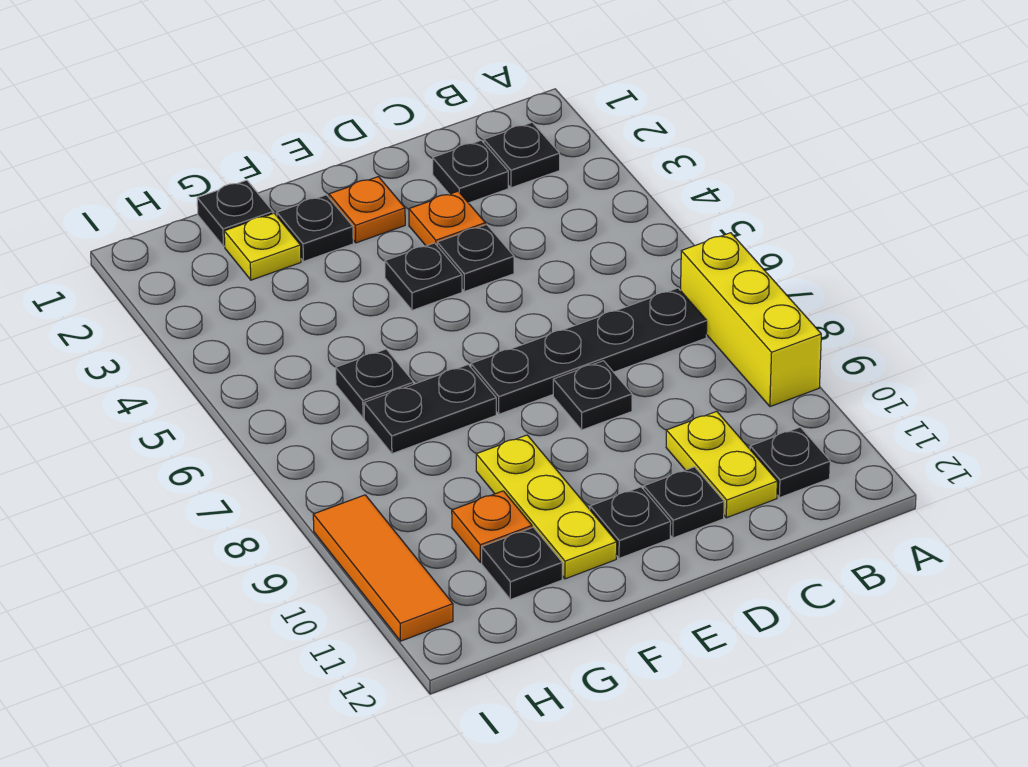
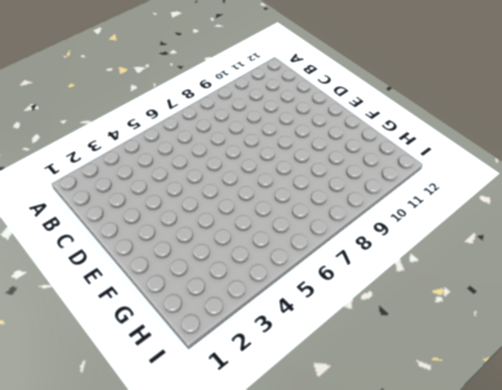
none -> yellow brick A7:A9 level 1
none -> black plate B2 level 1
none -> black plate B7:E7 level 1

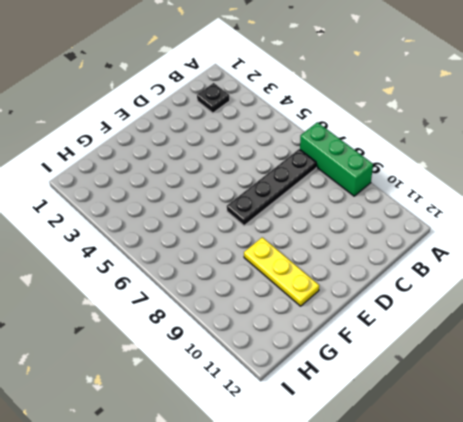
green brick A7:A9 level 1 -> yellow brick A7:A9 level 1
none -> black plate B11 level 1
none -> black plate C2 level 1
none -> yellow plate C10:C11 level 1

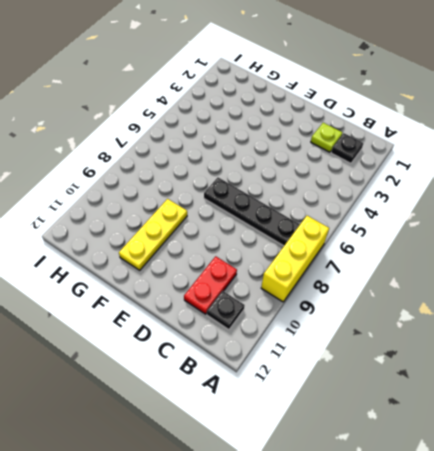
lime plate C2 level 1 -> black plate C2 level 1
red plate C10:C11 level 1 -> yellow plate C10:C11 level 1
none -> orange plate D3 level 1
none -> black plate D4 level 1
none -> black plate D8 level 1

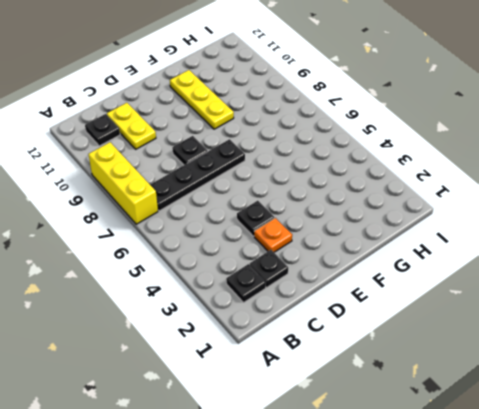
none -> black plate D11 level 1
none -> orange plate E2 level 1
none -> black plate E4 level 1

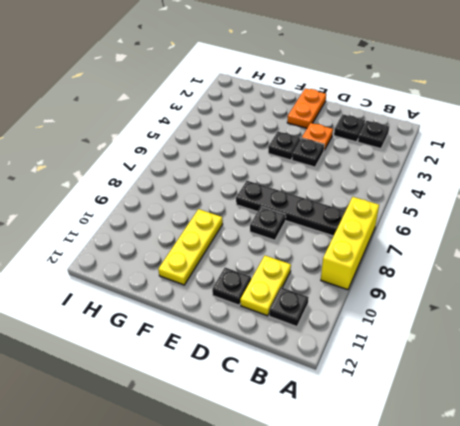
orange plate E1:E2 level 1 -> orange plate E2 level 1
none -> black plate E11 level 1
none -> black plate F2 level 1
none -> black plate F7:G7 level 1

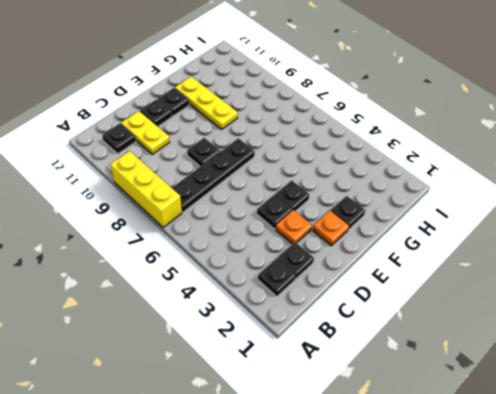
none -> black plate F7:G7 level 1
none -> black plate G1 level 1
none -> yellow plate G2 level 1

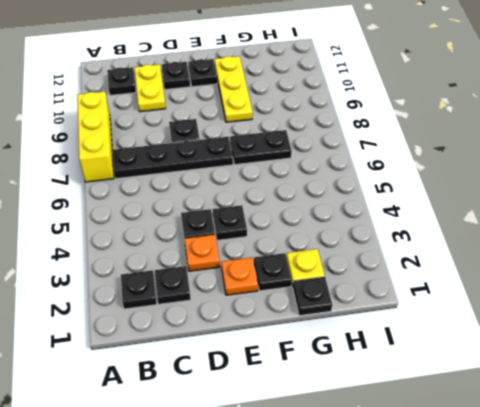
none -> black plate G6 level 1
none -> orange plate G10 level 1
none -> black plate G11 level 1

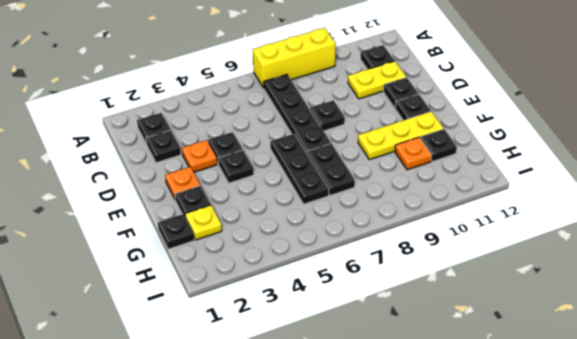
black plate E6:G6 level 1 -> black plate G6 level 1
none -> orange tile I9:I11 level 1

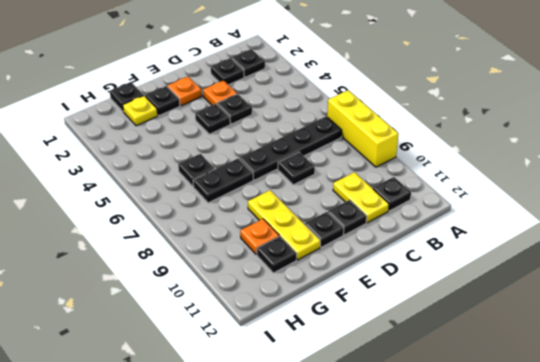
none -> orange tile I9:I11 level 1

